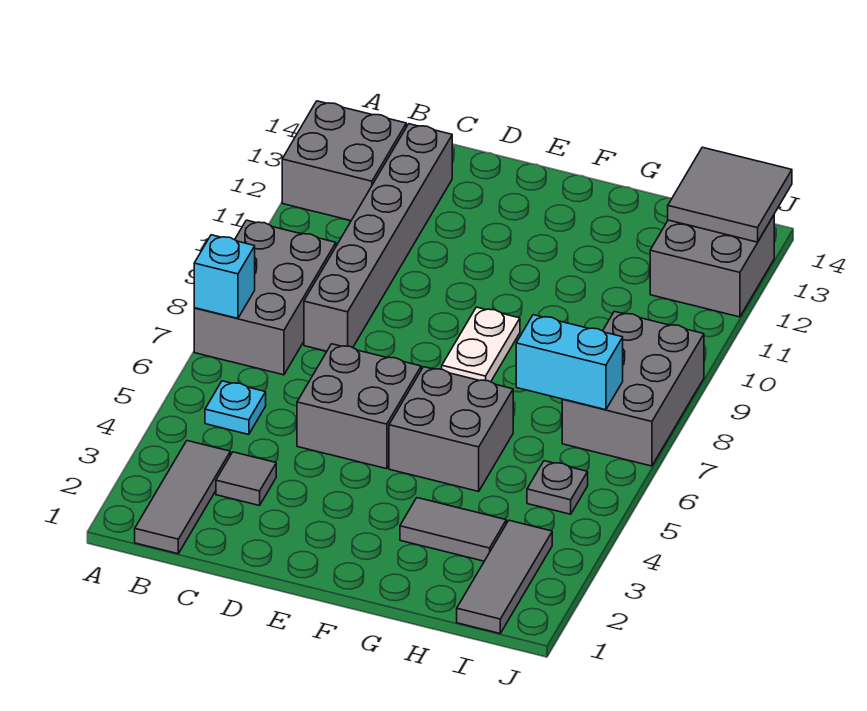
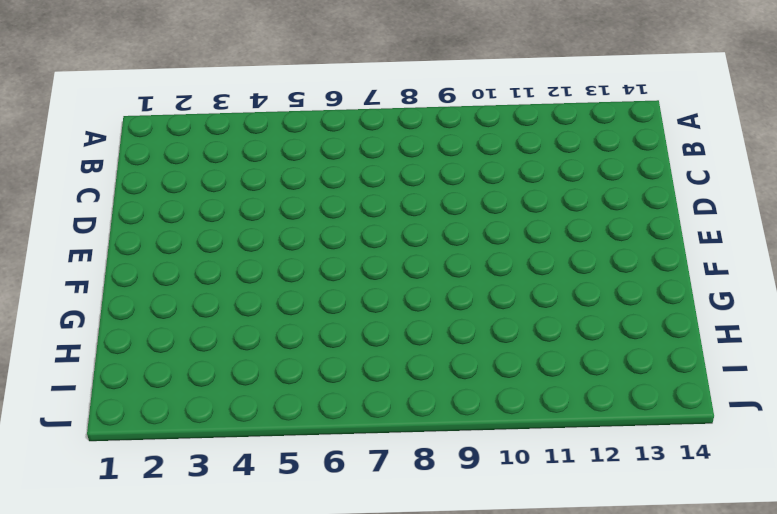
none -> grey brick A7:B9 level 1
none -> grey brick A12:B13 level 1
none -> grey tile B1:B3 level 1

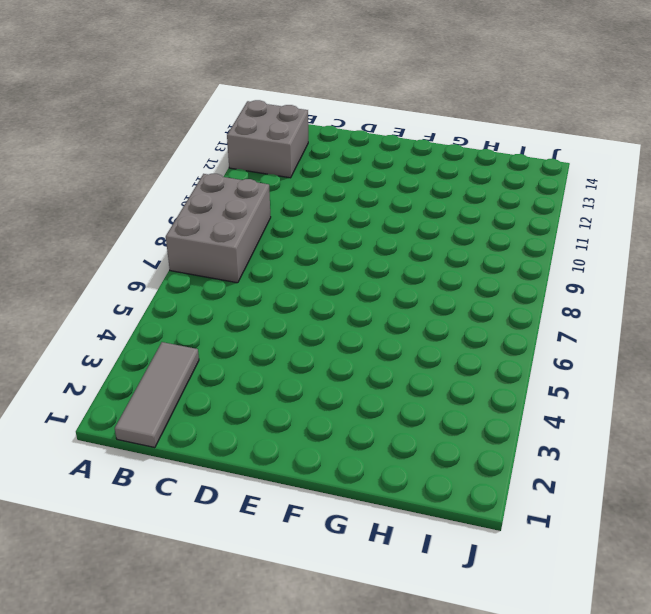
none -> cyan plate B5 level 1
none -> grey tile C3 level 1
none -> grey brick C8:C13 level 1

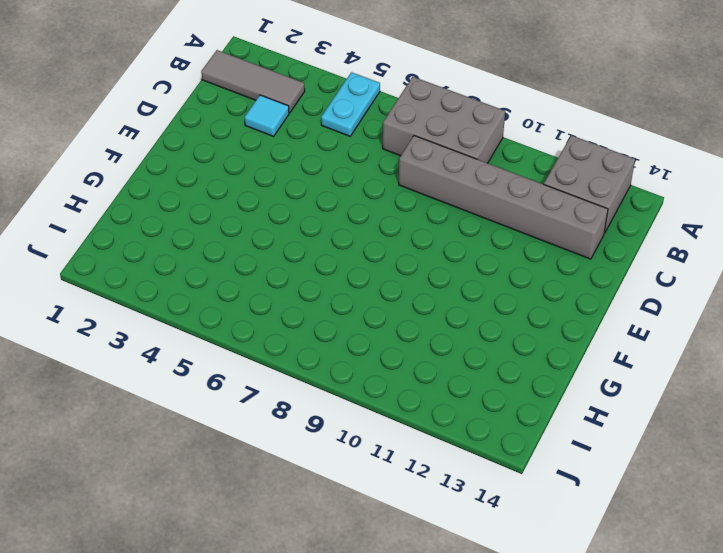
cyan plate A5:B5 level 1 -> cyan plate B5 level 1
cyan tile C3 level 1 -> grey tile C3 level 1
none -> grey brick D5:E6 level 1
none -> grey brick F5:G6 level 1
none -> white plate F8:F9 level 1

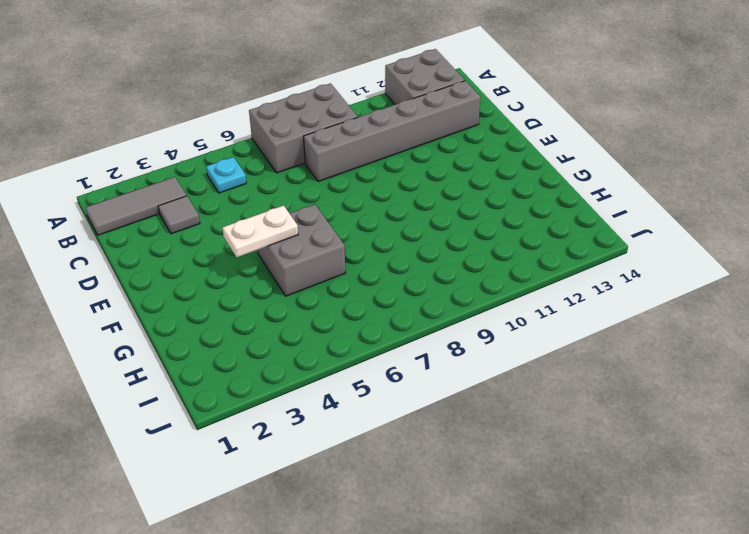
white plate F4:F5 level 2 -> white plate F8:F9 level 1
none -> grey brick D5:E6 level 1
none -> grey tile G3:H3 level 1
none -> grey tile I1:I3 level 1

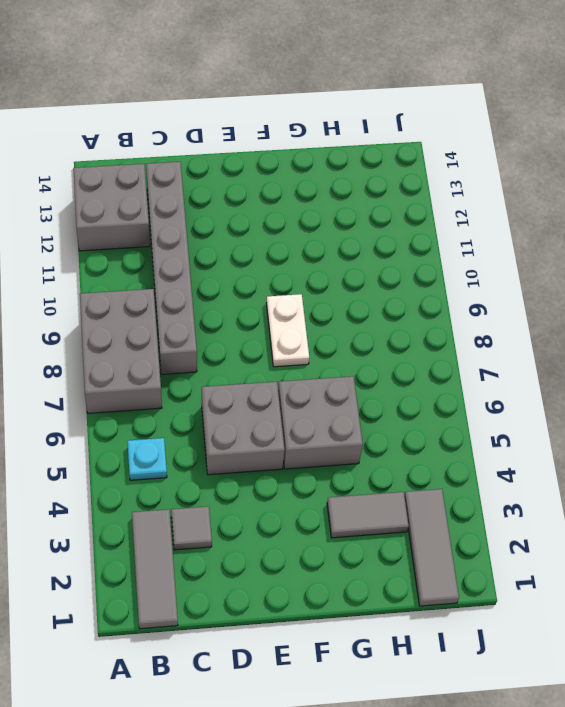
none -> grey plate I5 level 1
none -> grey brick I7:J9 level 1
none -> grey brick I12:J13 level 1

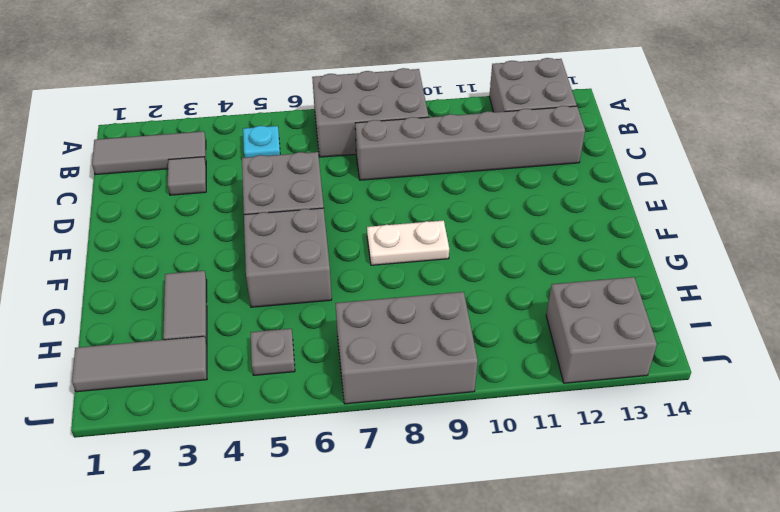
none -> cyan brick A7 level 2
none -> cyan brick H7:I7 level 2
none -> grey tile I13:J14 level 2

